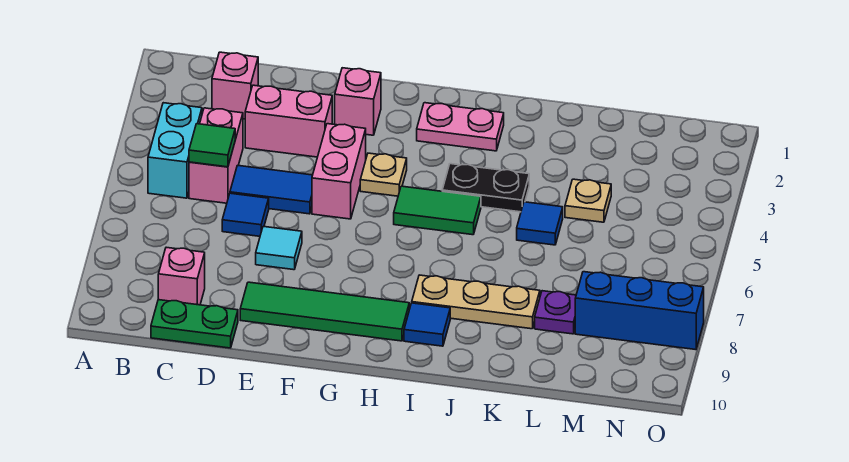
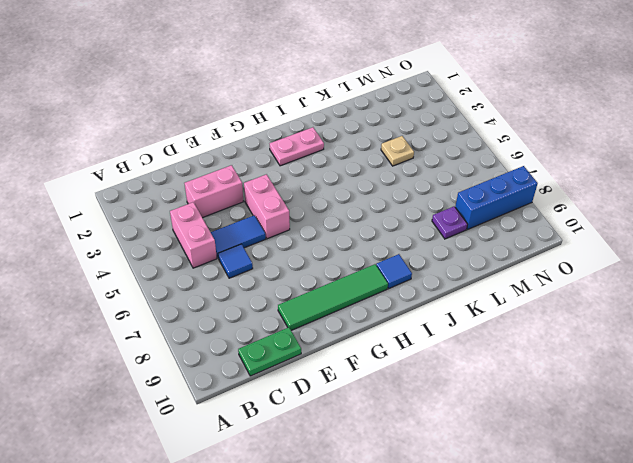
none -> cyan brick B4:B5 level 1
none -> pink brick C2 level 1
none -> pink brick C9 level 1

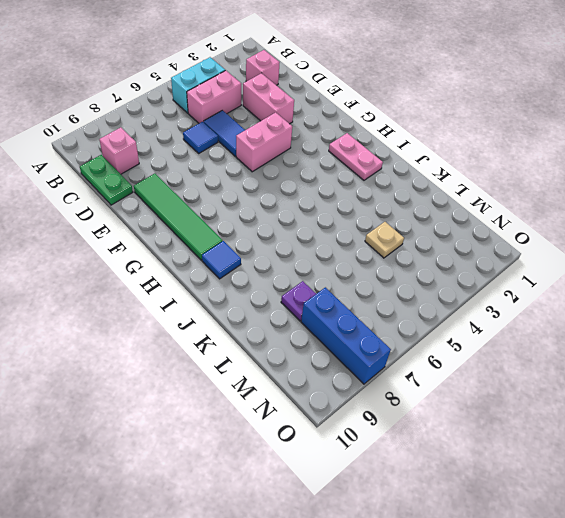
none -> cyan tile E7 level 1
none -> pink brick F2 level 1
none -> tan plate G4 level 1

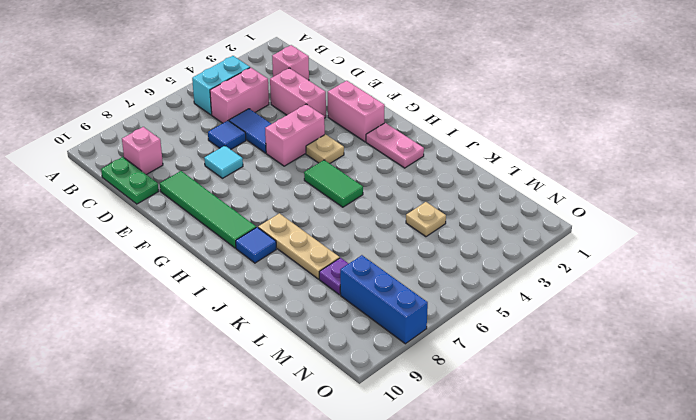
pink brick F2:G2 level 1 -> pink brick F2 level 1
none -> black plate I4:J4 level 1
none -> blue tile K5 level 1
none -> green tile C5 level 2

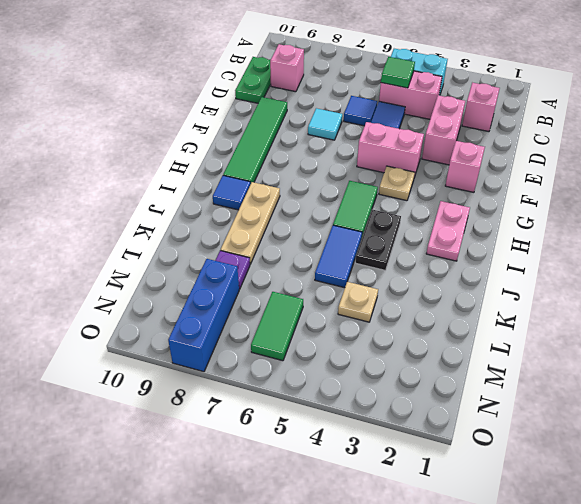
blue tile J5:K5 level 1 -> blue tile K5 level 1
green tile M6:N6 level 1 -> none

